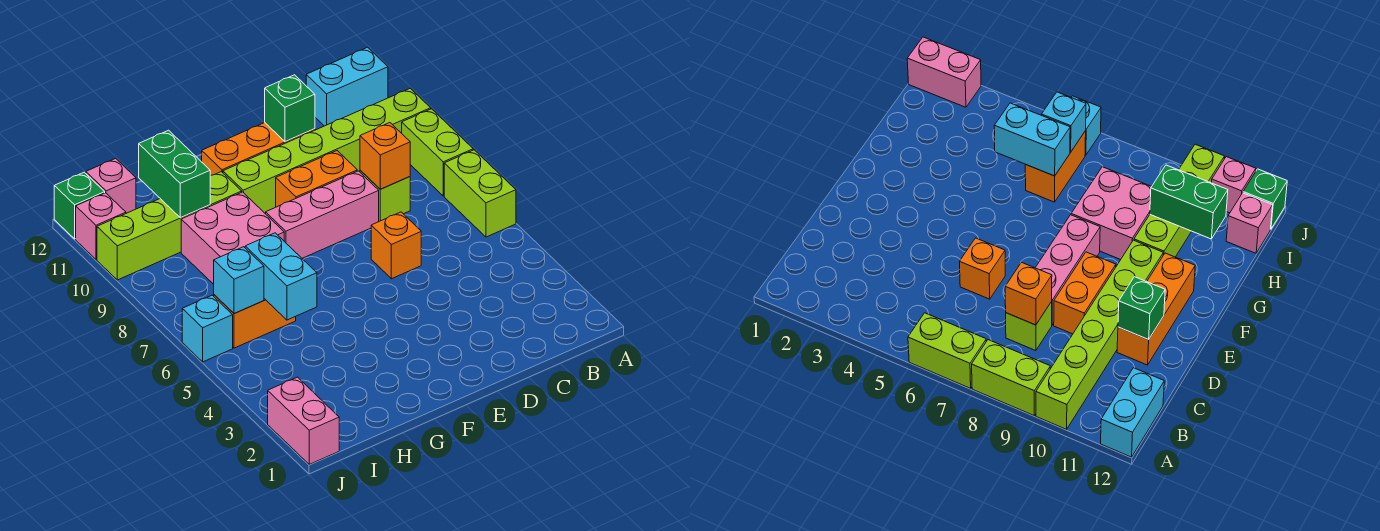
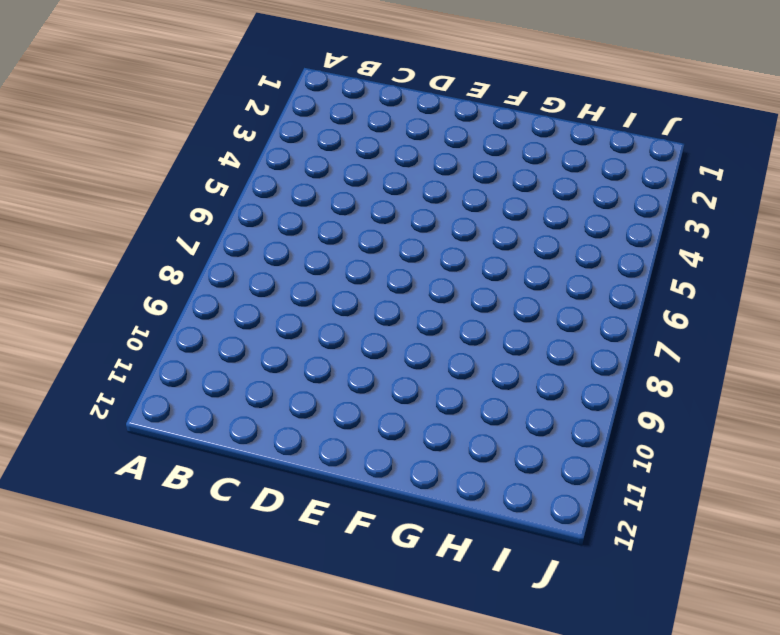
none -> lime brick A6:A7 level 1
none -> lime brick A8:A9 level 1
none -> lime brick A10:F10 level 1

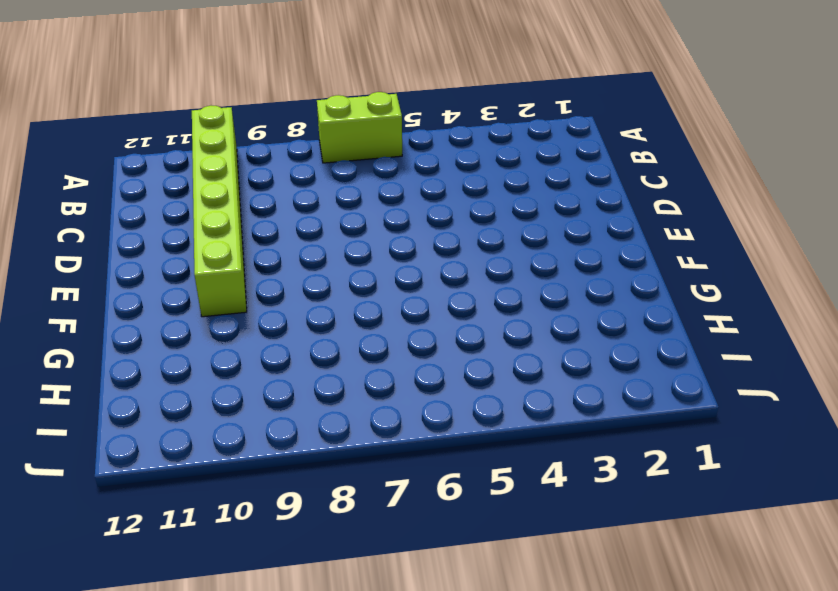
none -> lime brick A8:A9 level 1
none -> cyan brick A12:B12 level 1
none -> lime brick C8 level 1

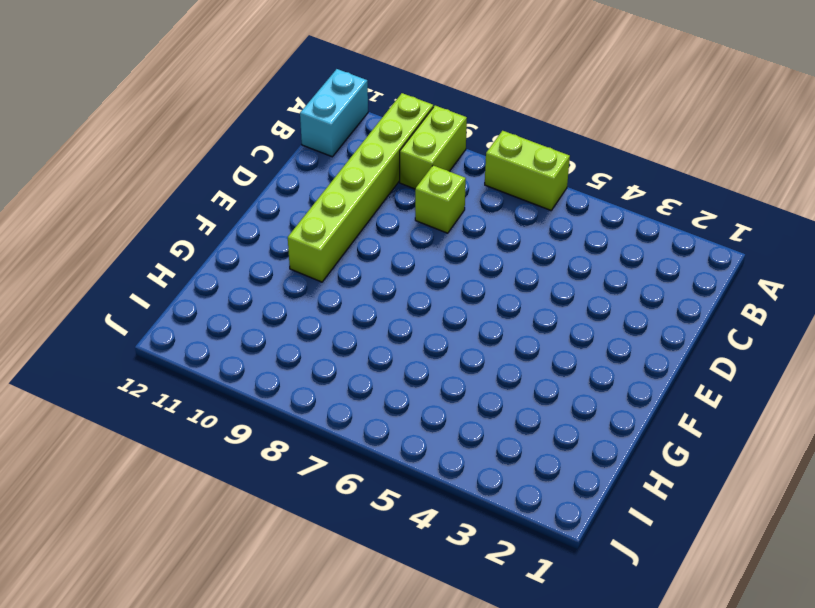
lime brick A9:B9 level 1 -> lime brick A8:A9 level 1
none -> orange brick D6 level 1
none -> pink brick D8:F8 level 1
none -> orange brick D9:E9 level 1

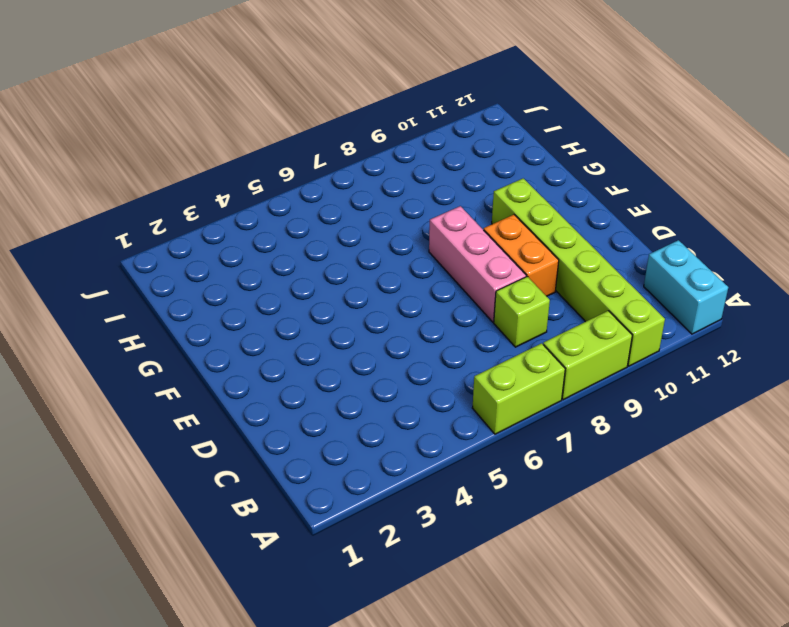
none -> orange brick D6 level 1
none -> orange brick D11:F11 level 1
none -> pink brick G8:H9 level 1

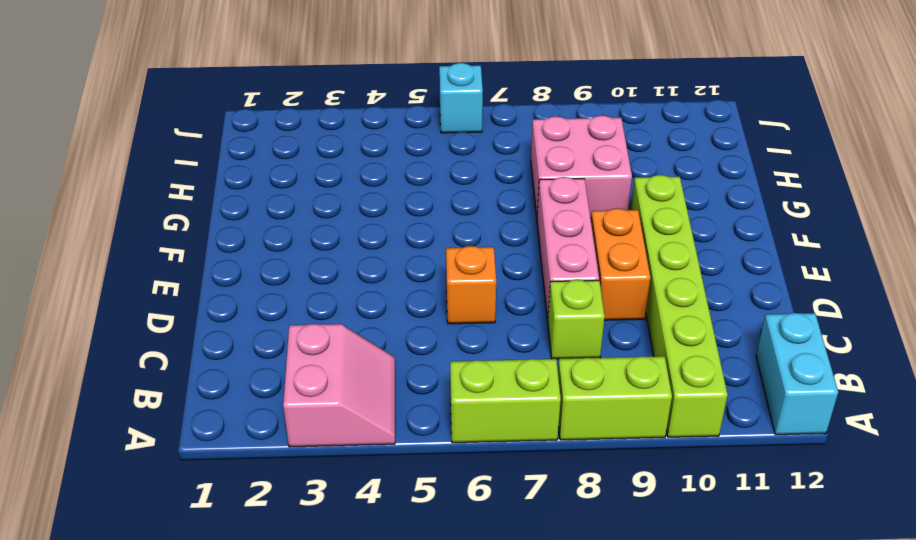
pink slope A3:B4 level 1 top 3 -> none
none -> orange brick D11:F11 level 1
none -> lime brick G10:J10 level 1
none -> orange brick H6:I6 level 1

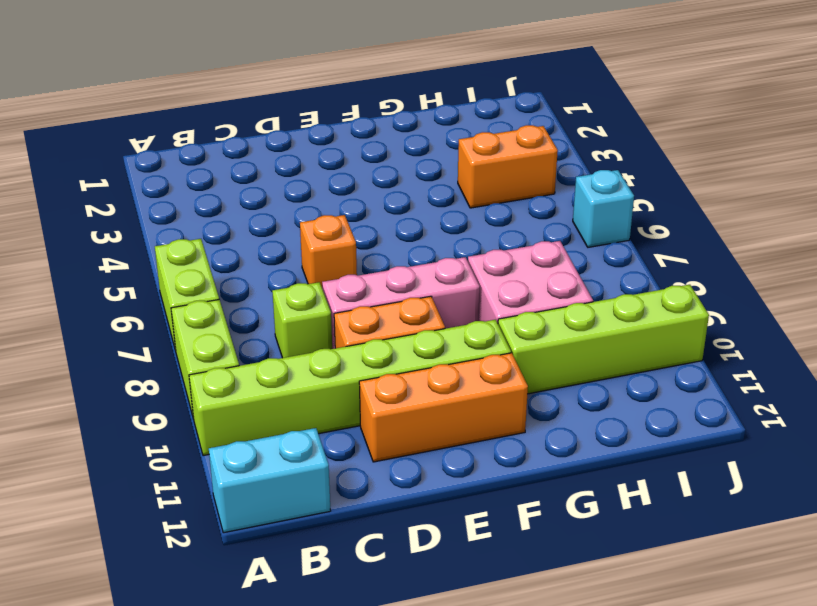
orange brick H4:I4 level 1 -> orange brick H6:I6 level 1
none -> pink brick I12 level 1
none -> pink brick J1:J2 level 1
none -> pink brick J11 level 1

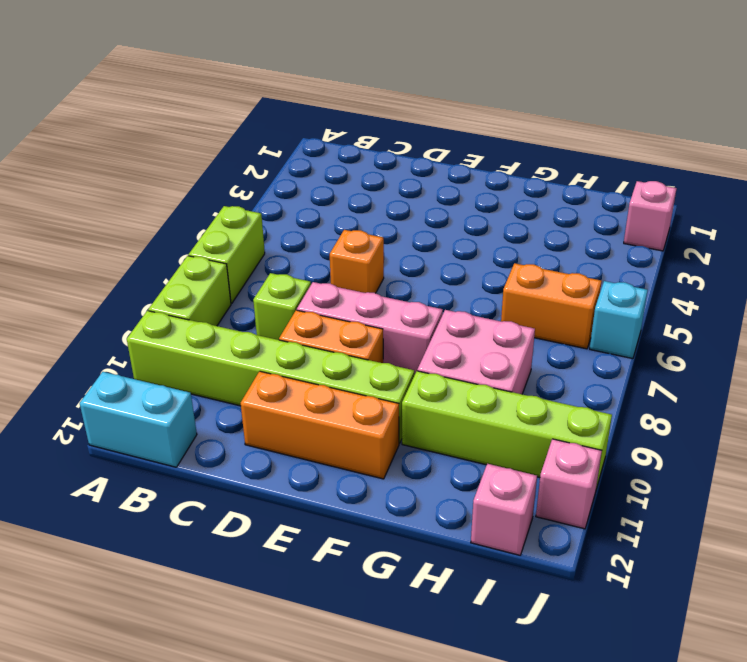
pink brick J2 level 1 -> pink brick J1:J2 level 1
none -> green brick J12 level 1
none -> orange brick C8 level 2
none -> green brick D11 level 2

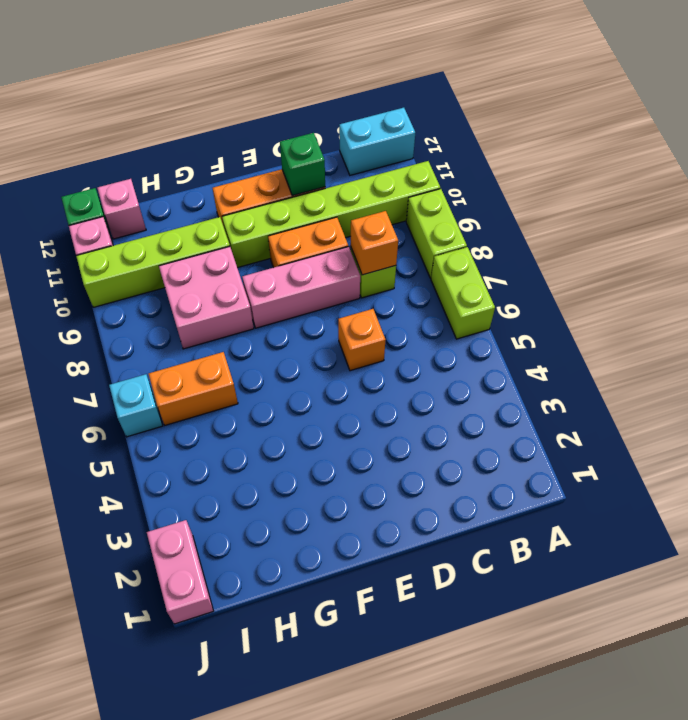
none -> cyan brick H5:H6 level 2
none -> green brick H10:H11 level 2
none -> cyan brick I6 level 2

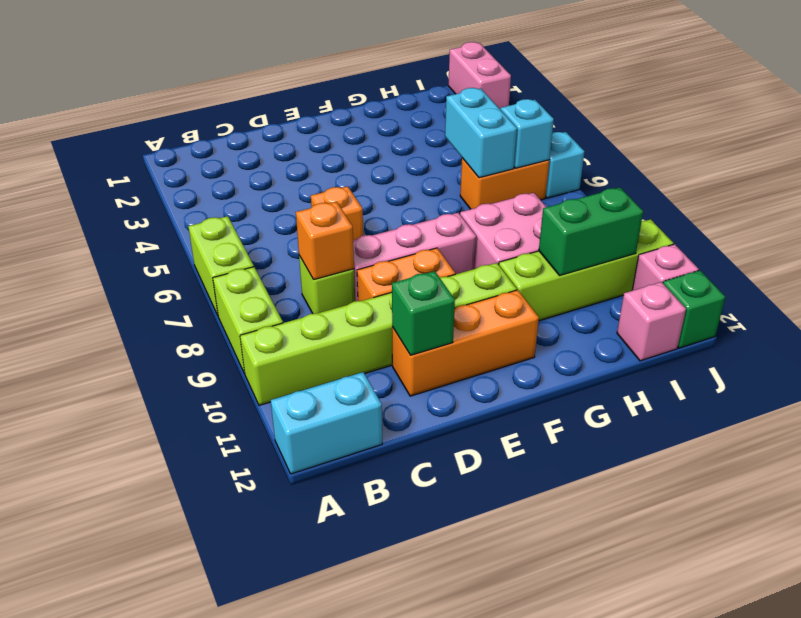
green brick H10:I10 level 2 -> green brick H10:H11 level 2

